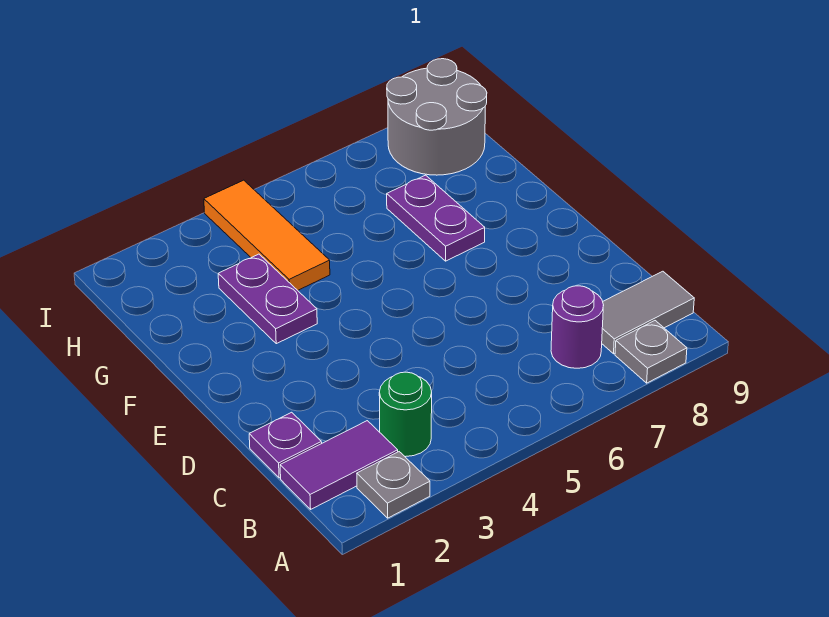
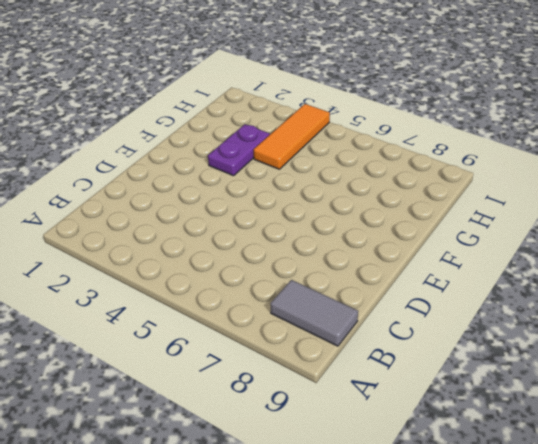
none -> grey plate A2 level 1
none -> grey plate A8 level 1

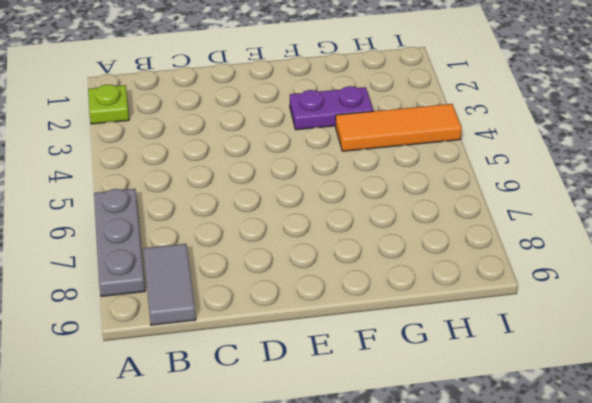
lime plate A2 level 1 -> grey plate A2 level 1
grey plate A6:A8 level 1 -> grey plate A8 level 1
none -> purple tile B1:B2 level 1
none -> green round brick B3 level 1

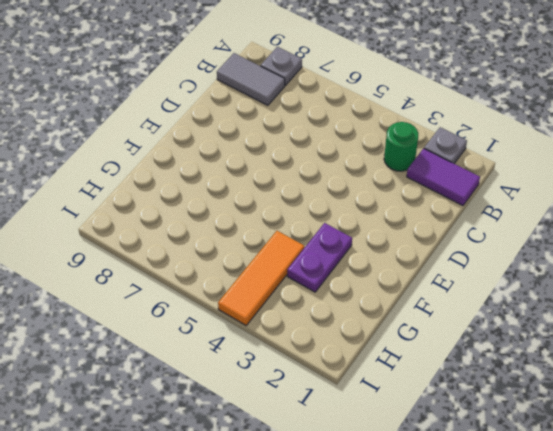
none -> purple round brick B7 level 1
none -> purple plate C1 level 1

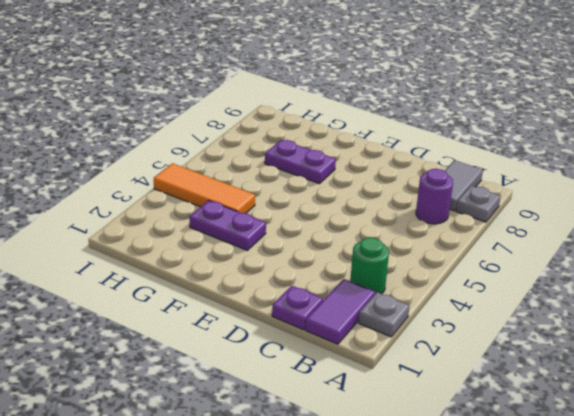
none -> grey round brick H8:I9 level 1

